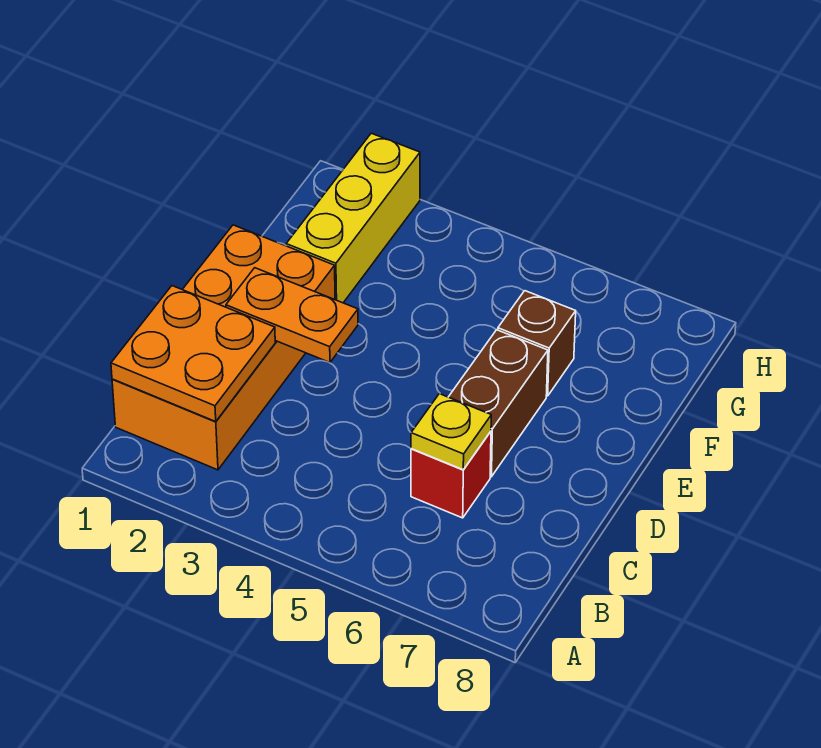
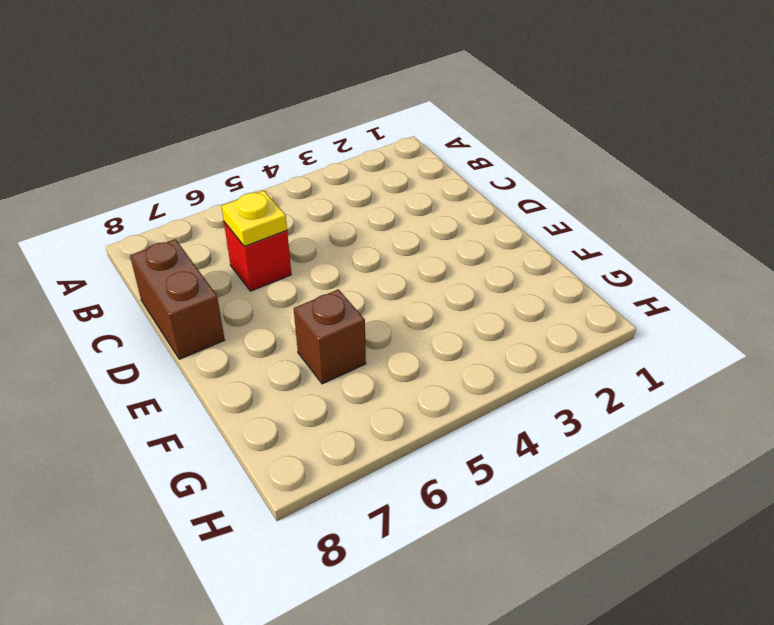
brown brick C8:D8 level 1 -> brown brick D6:E6 level 1
none -> orange brick B1:E2 level 1
none -> yellow brick F2:H2 level 1

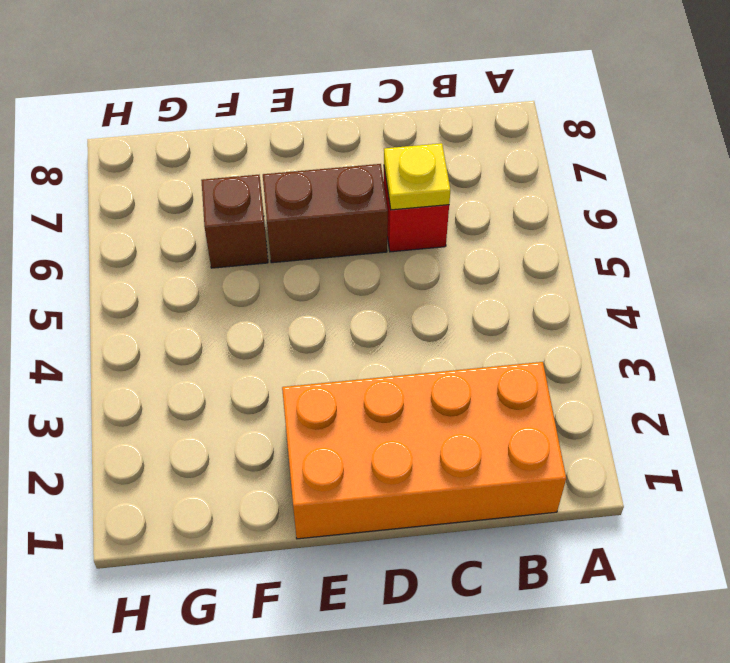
none -> yellow brick F2:H2 level 1
none -> orange plate B1:C2 level 2

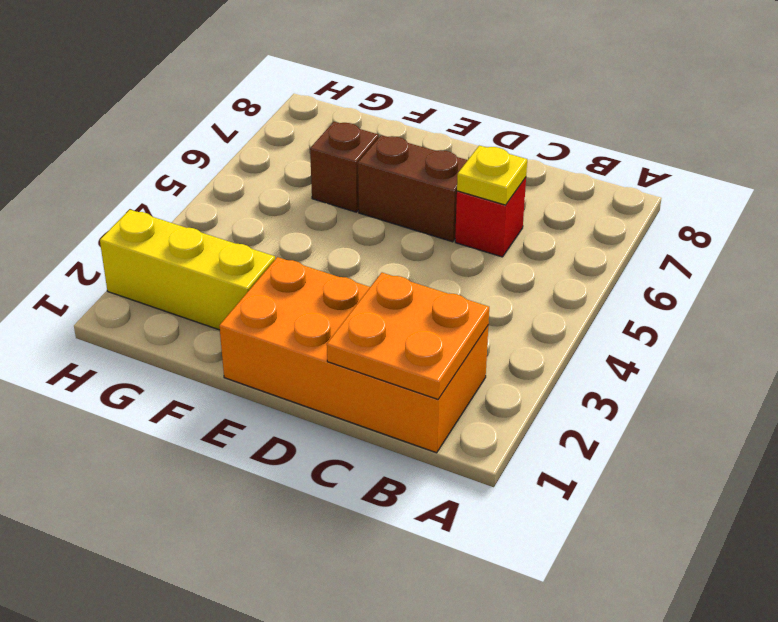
none -> orange plate D2:D3 level 2

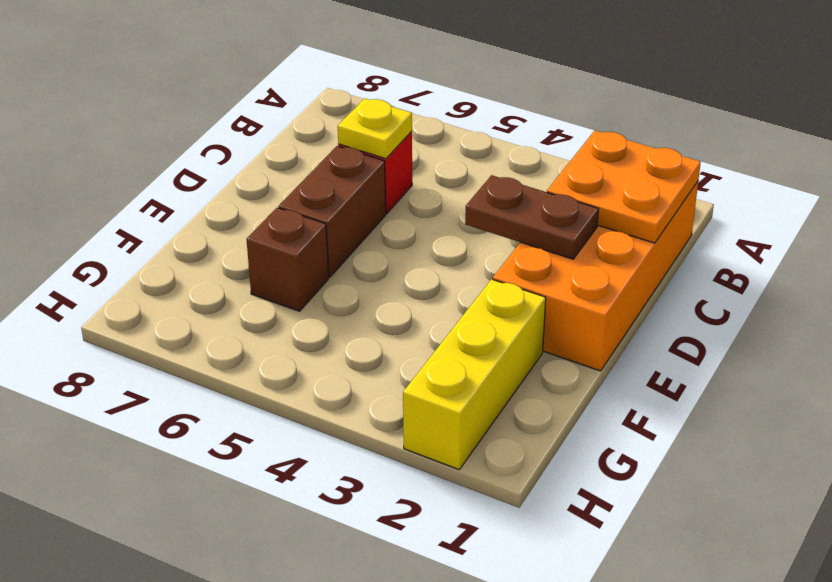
brown plate D2:D3 level 2 -> orange plate D2:D3 level 2

